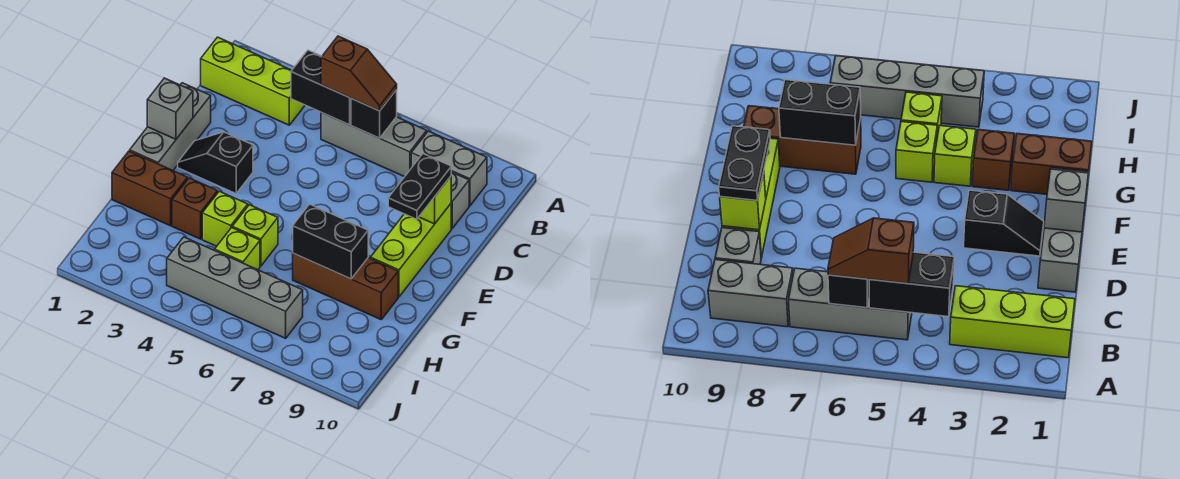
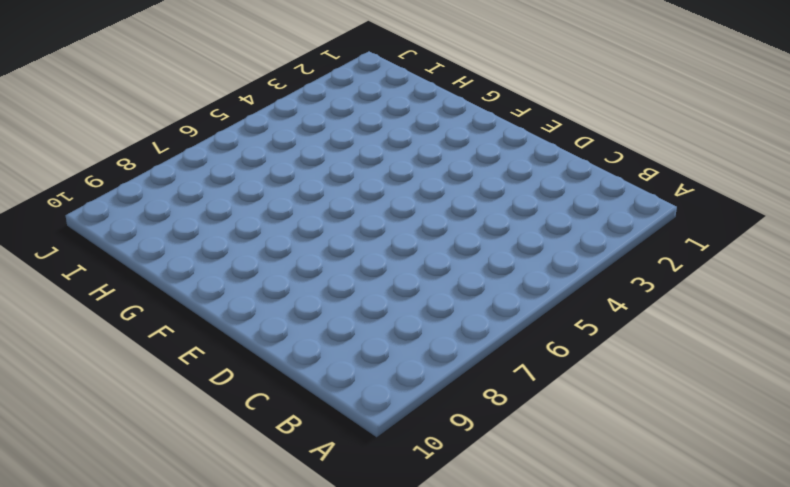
none -> lime brick B1:B3 level 1
none -> grey brick B5:B7 level 1
none -> grey brick B8:B9 level 1

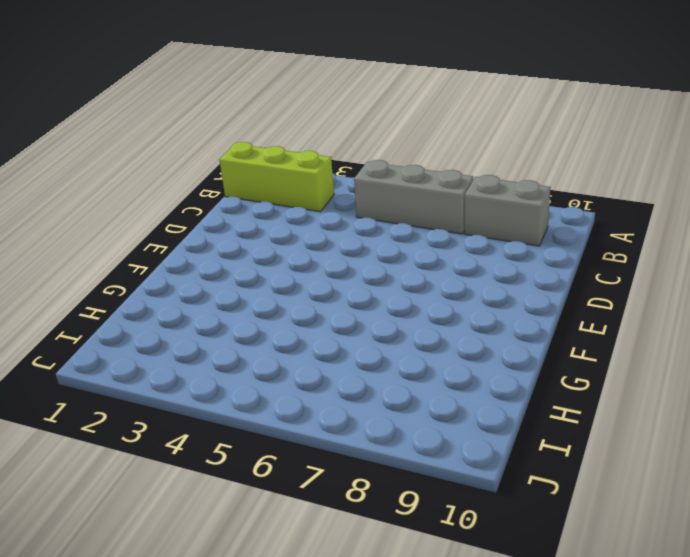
none -> grey brick C9 level 1
none -> grey brick D1:F1 level 1
none -> lime brick D9:F9 level 1

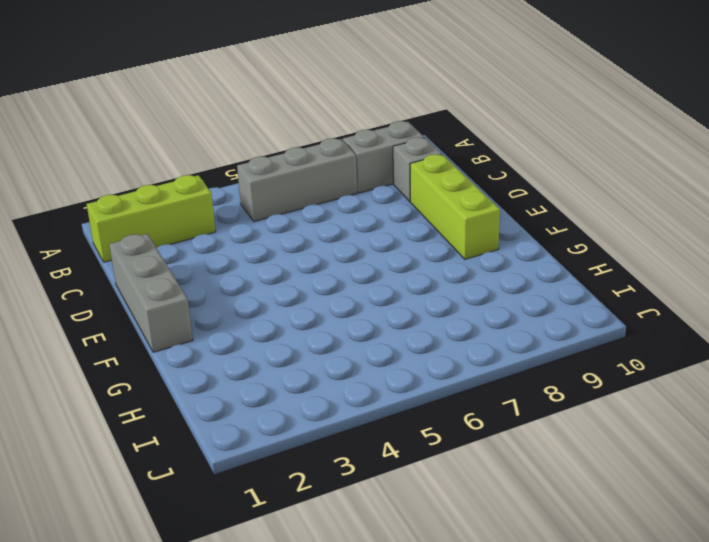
none -> black slope E2:E3 level 1 top 3
none -> brown brick G1:G2 level 1
none -> brown brick G3 level 1

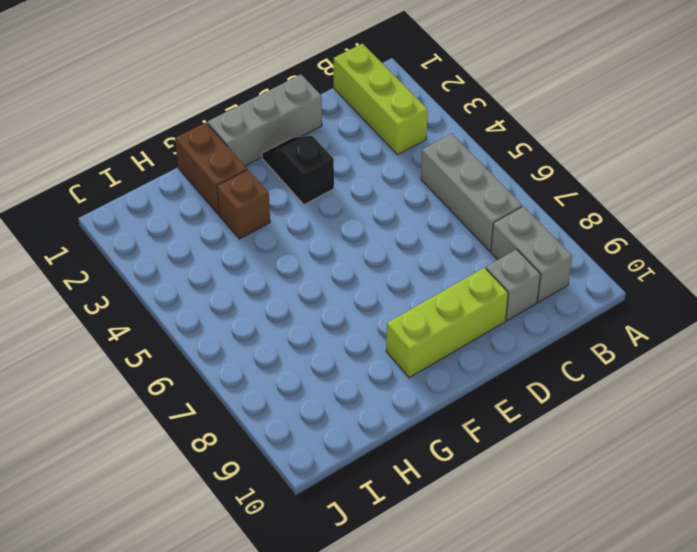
none -> lime brick G4 level 1
none -> lime brick G5 level 1
none -> brown brick G7:G9 level 1

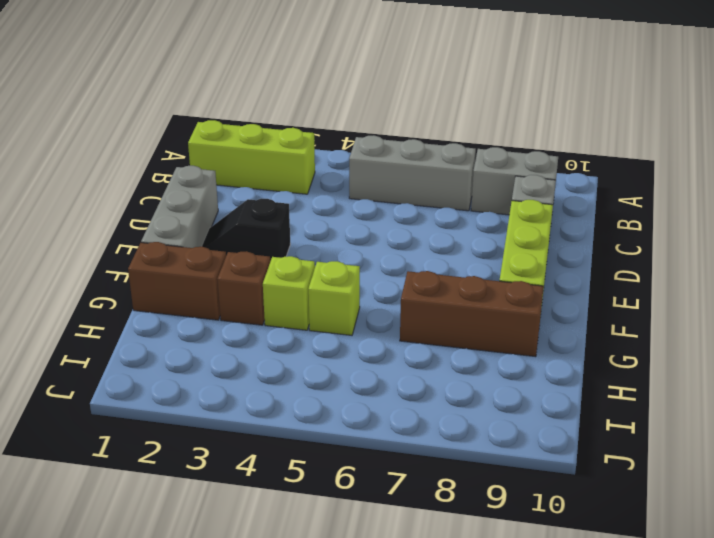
none -> lime brick H5 level 1
none -> grey brick I4:I7 level 1
none -> black brick B4:B5 level 2

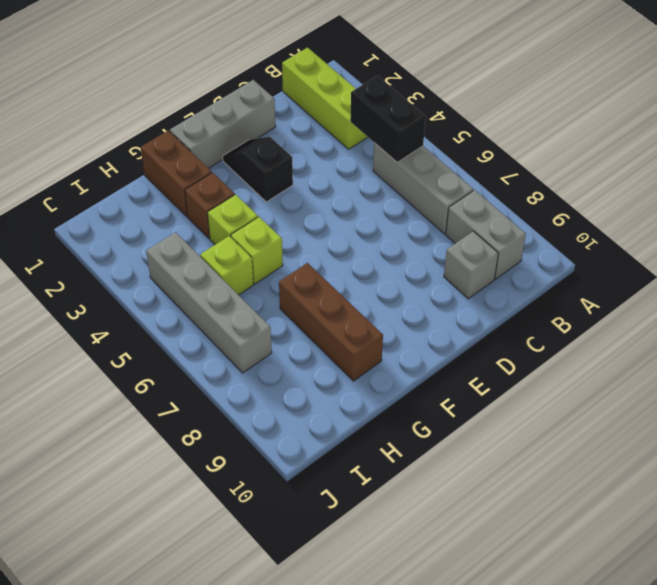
none -> lime brick D9:F9 level 1
none -> black brick B6 level 2
none -> lime brick D9 level 2

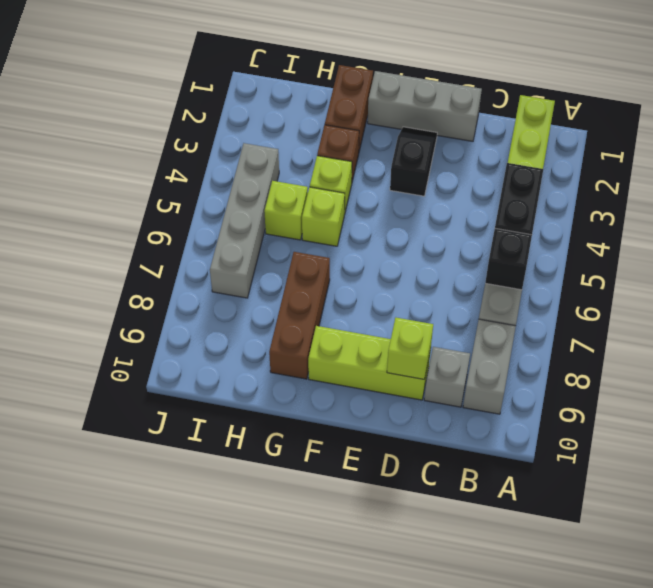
none -> grey brick E1 level 2
none -> black brick G7:G8 level 2
none -> brown slope B5:B6 level 3 top 5

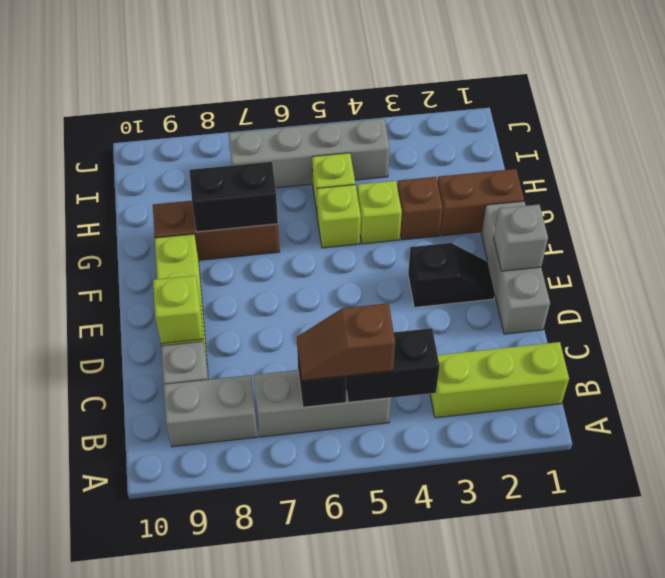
none -> black plate D9:E9 level 3

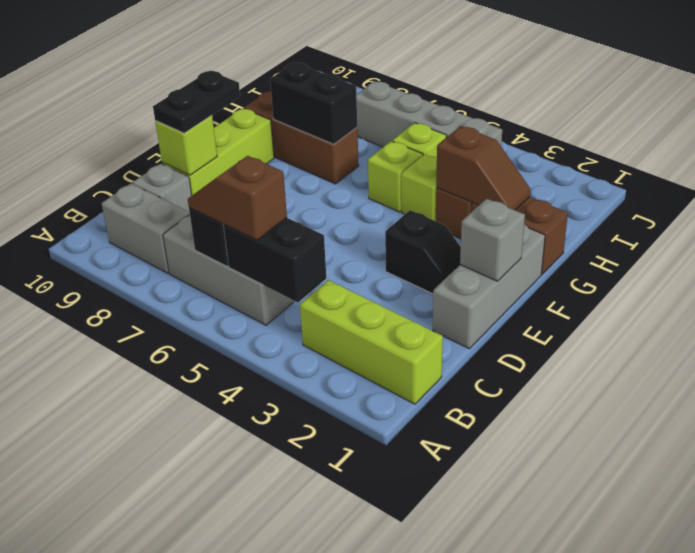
brown slope G2:G3 level 2 top 3 -> none

